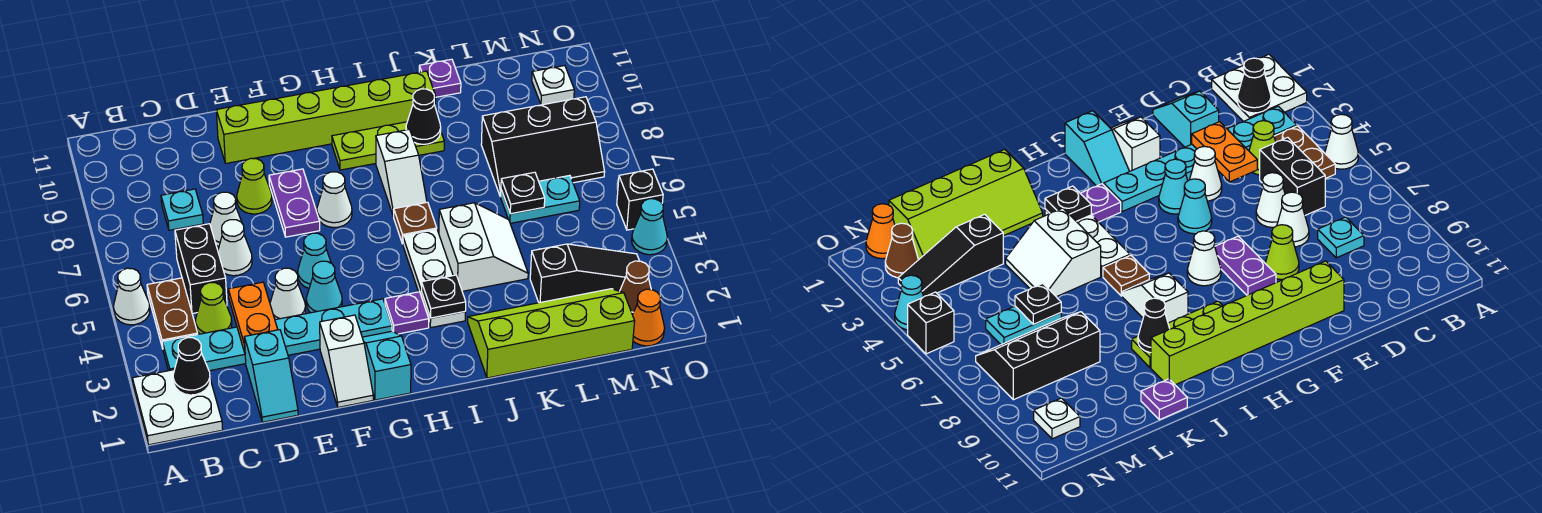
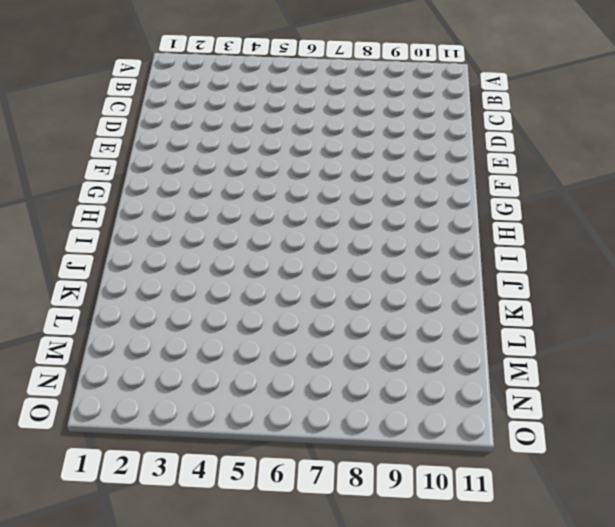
none -> white plate A1:B2 level 1
none -> white cone A5 level 1
none -> cyan plate B3:G3 level 1
none -> brown plate B4:B5 level 1

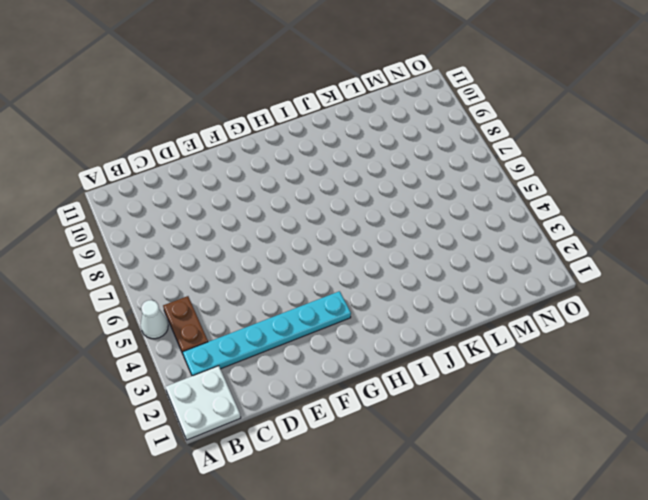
none -> lime cone C4 level 1
none -> black brick C5:C6 level 1
none -> cyan plate C8 level 1
none -> cyan slope D1:D2 level 1 top 2

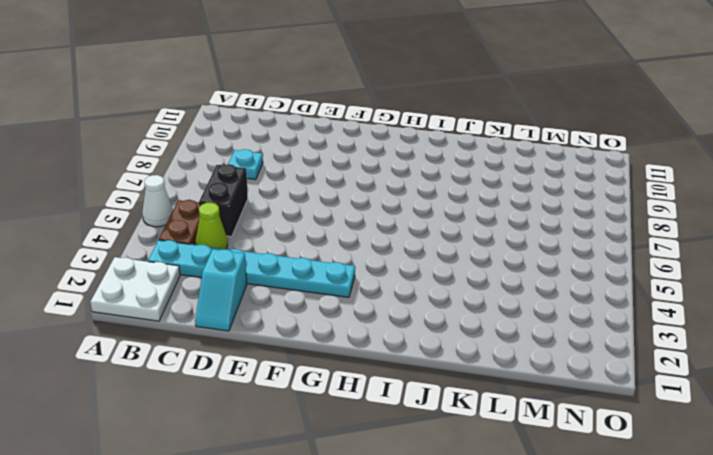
none -> white cone D6 level 1
none -> white cone D7 level 1
none -> white cone E4 level 1
none -> lime cone E8 level 1

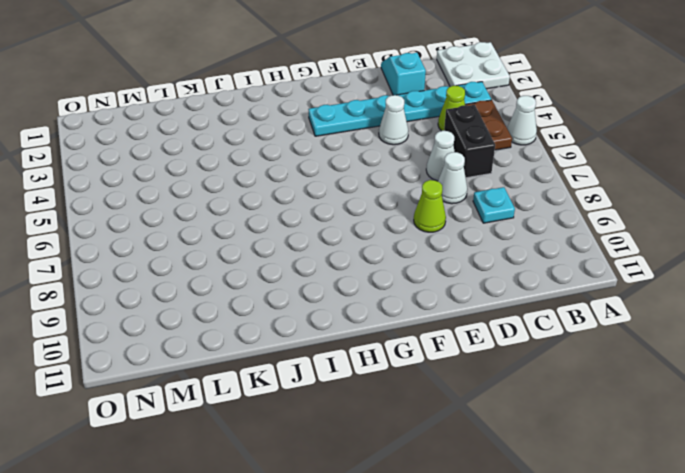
none -> lime brick E10:J10 level 1
none -> white slope F1:F2 level 1 top 2
none -> cyan cone F4 level 1
none -> cyan cone F5 level 1

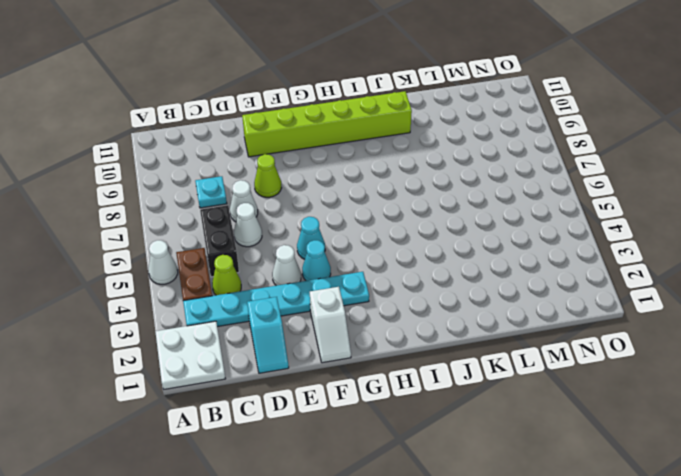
none -> purple plate F7:F8 level 1
none -> cyan slope G1:G2 level 1 top 1
none -> white cone G7 level 1
none -> purple plate H3 level 1

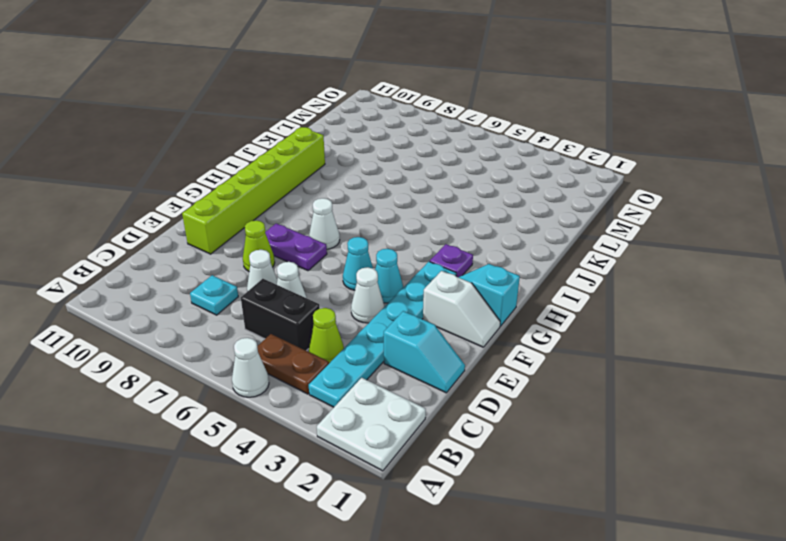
none -> lime plate H9:J9 level 1
none -> white plate I3:I5 level 1
none -> brown plate I6 level 1
none -> white slope I7:I8 level 1 top 8

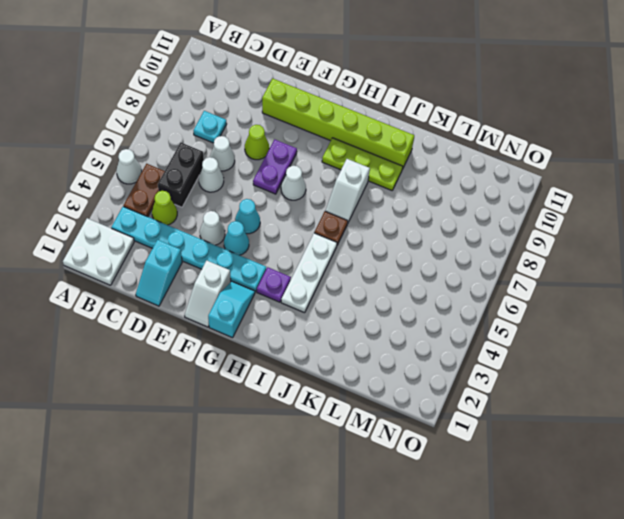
none -> lime slope J1:M2 level 1 top 1
none -> white slope J4:K5 level 1 top J
none -> purple plate K11 level 1
none -> black slope L3:N3 level 1 top L

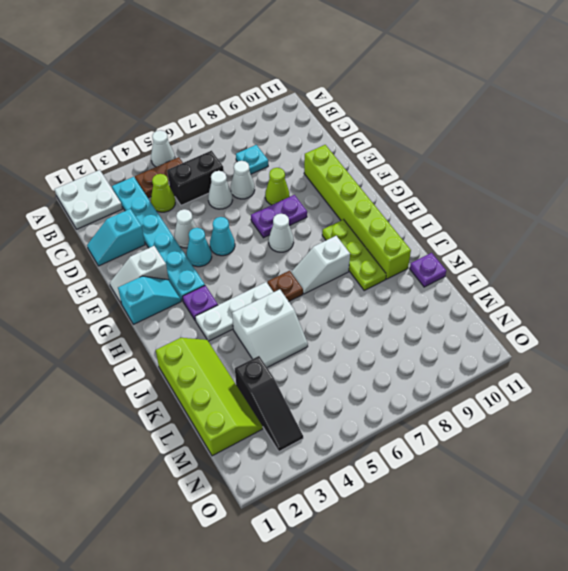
none -> cyan plate L6:M6 level 1
none -> black slope L7:N8 level 1 top 8
none -> orange cone N1 level 1
none -> brown cone N2 level 1

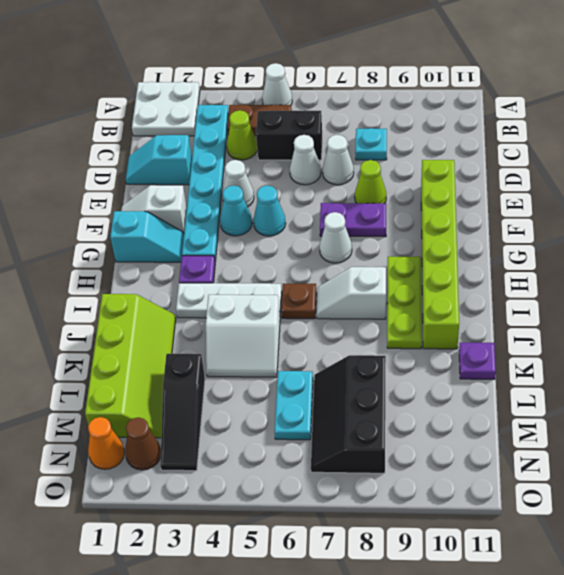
none -> white plate N10 level 1
none -> cyan cone O4 level 1
none -> black brick O5 level 1
none -> black cone B2 level 2

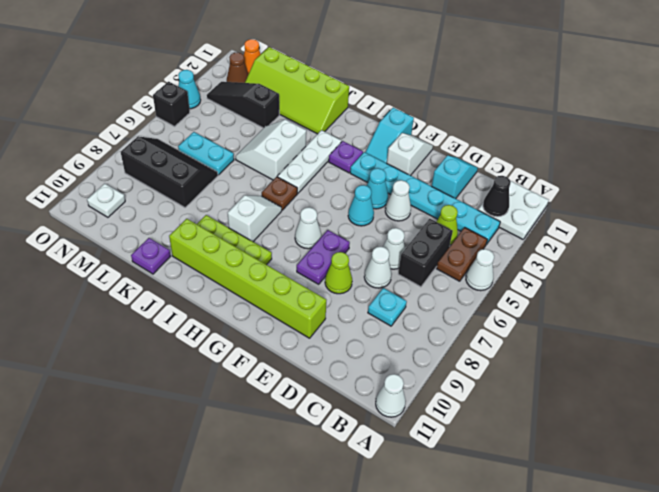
white cone A11 level 1 -> none
none -> orange plate D3:D4 level 2
none -> black plate I3 level 2
none -> black cone J9 level 2
none -> black plate L6 level 2

